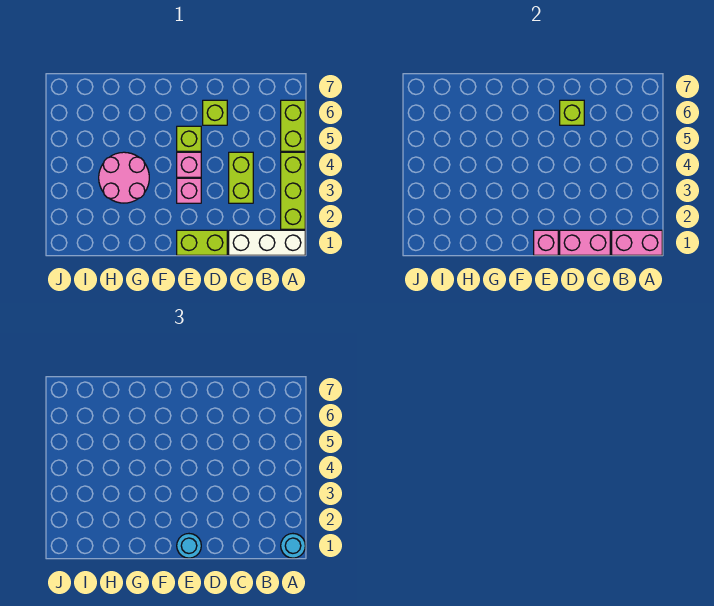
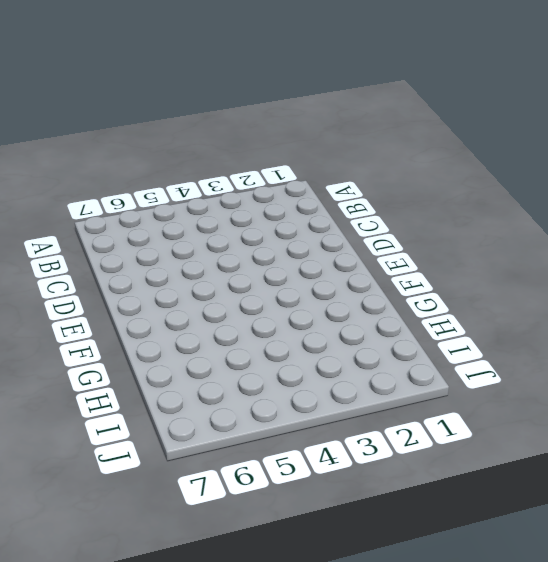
none -> white brick A1:C1 level 1
none -> lime brick A2:A4 level 1
none -> lime brick A5:A6 level 1

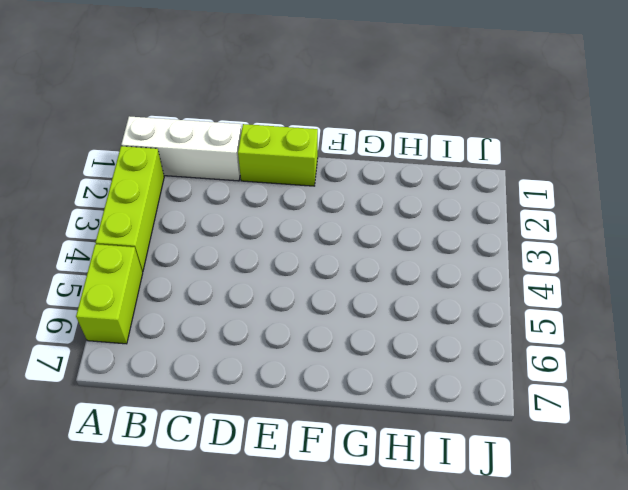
none -> lime brick C3:C4 level 1
none -> lime brick D6 level 1
none -> pink brick E3 level 1

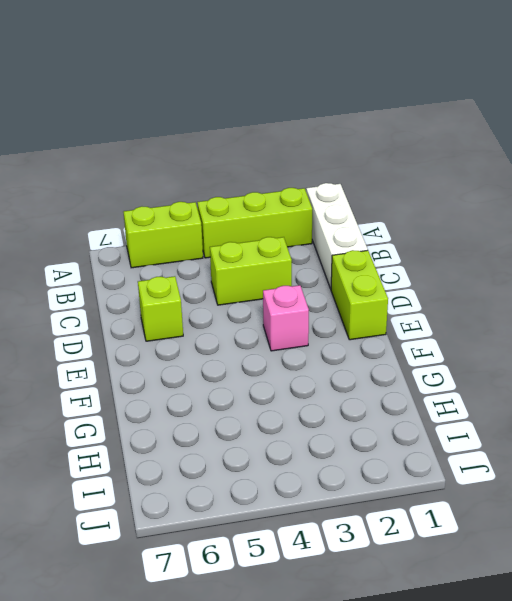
none -> pink brick E4 level 1
none -> lime brick E5 level 1
none -> pink round brick G3:H4 level 1

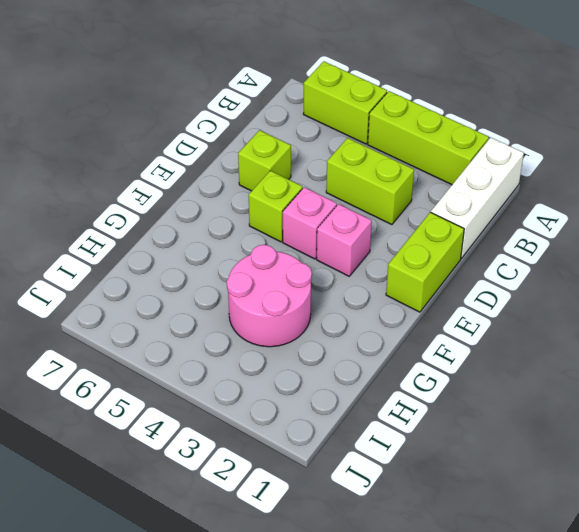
none -> pink brick A1:B1 level 2
none -> pink brick C1:D1 level 2
none -> lime brick D6 level 2

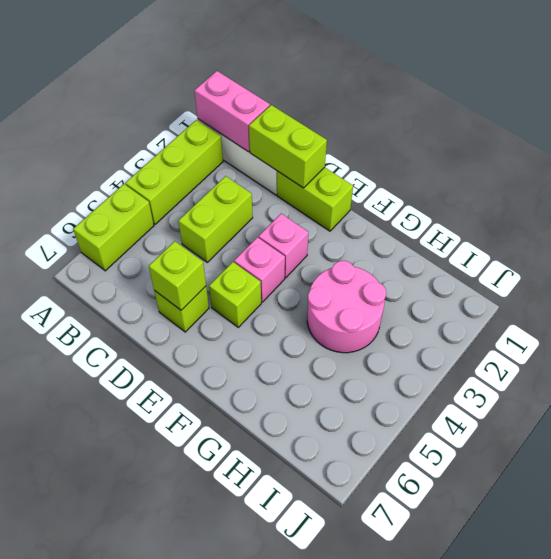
lime brick C1:D1 level 2 -> pink brick C1:D1 level 2
none -> pink brick E1 level 2
none -> cyan round brick A1 level 3
none -> cyan round brick E1 level 3

